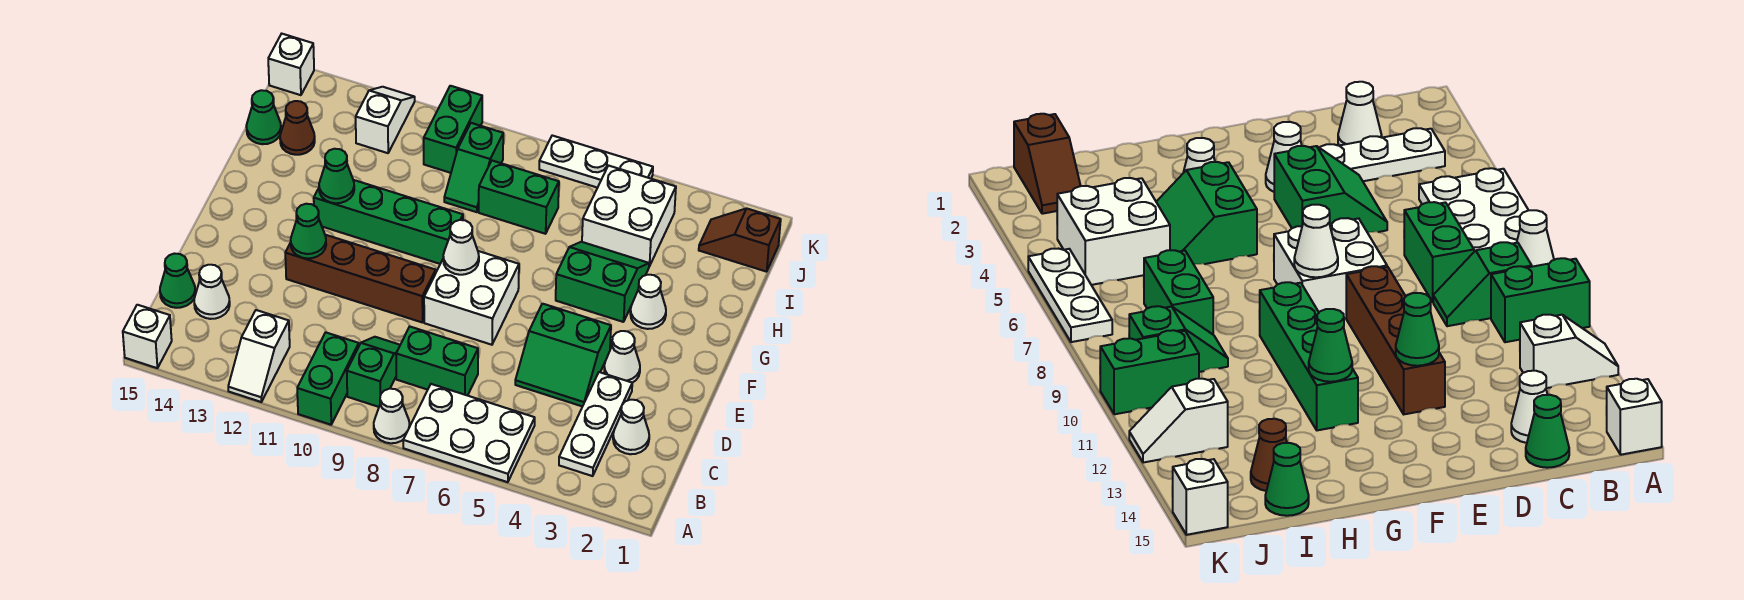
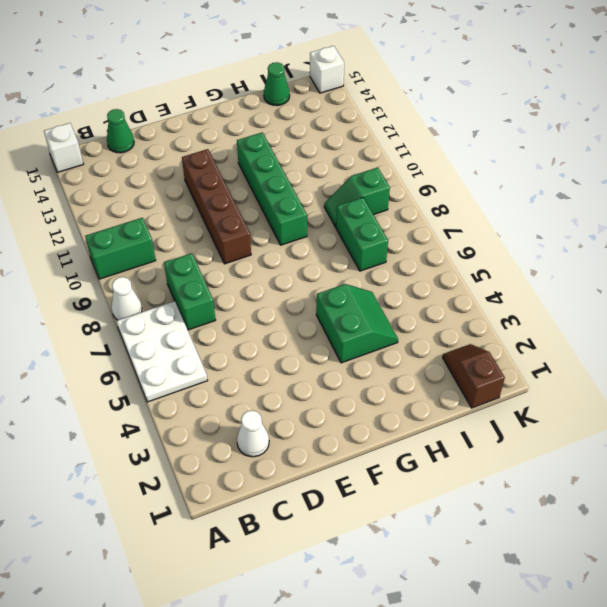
none -> white slope A12:B12 level 1 top B
none -> white plate B3:D3 level 1
none -> green slope B9:C9 level 1 top B
none -> white cone C14 level 1

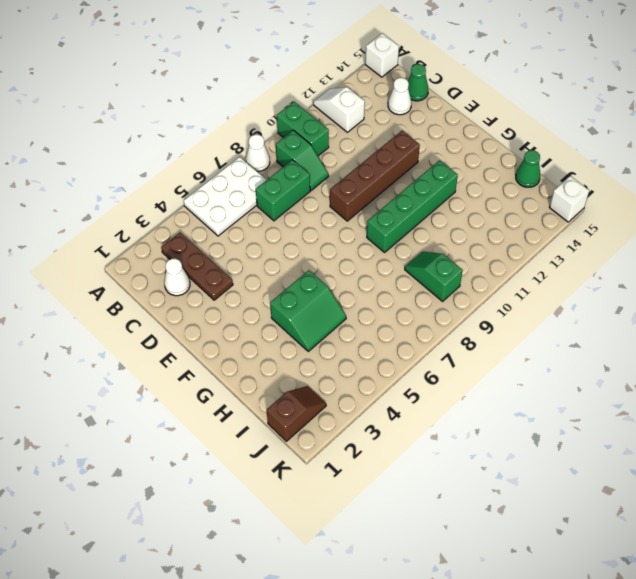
brown plate B3:D3 level 1 -> white plate B3:D3 level 1
none -> green slope D4:E5 level 1 top E
none -> white cone E3 level 1
none -> white brick E7:F8 level 1
none -> white cone G3 level 1

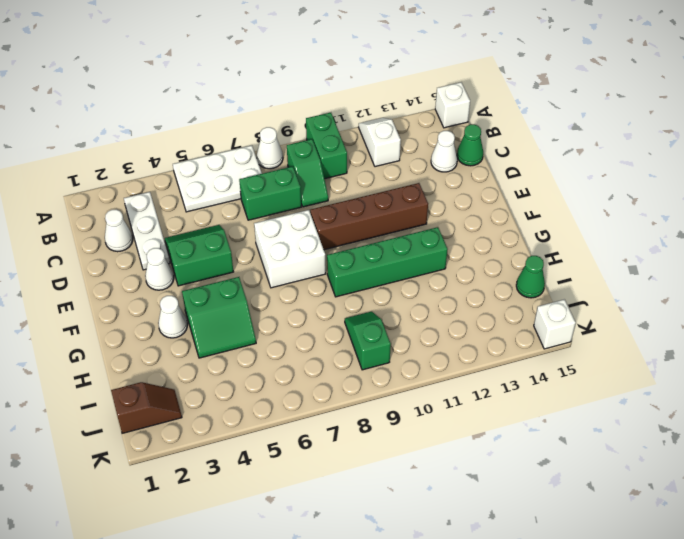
none -> white brick I4:J5 level 1
none -> green brick I7:I8 level 1
none -> brown cone I14 level 1
none -> green brick J10:K10 level 1

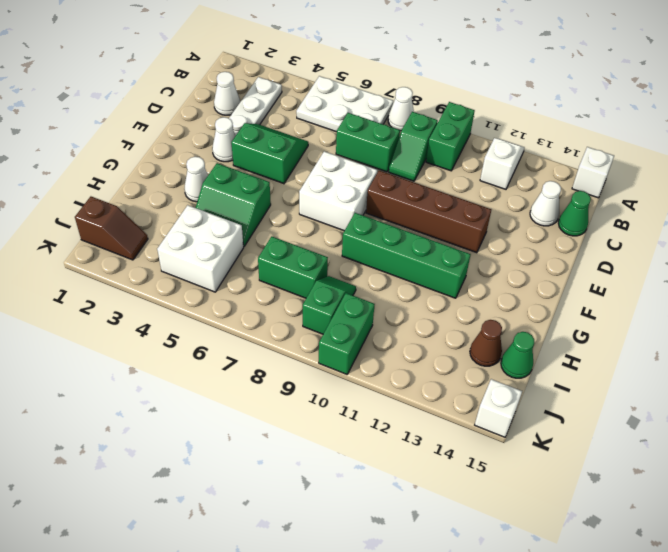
none -> white slope J12:K12 level 1 top J
none -> white plate K5:K7 level 1
none -> green cone E12 level 2
none -> white cone F8 level 2

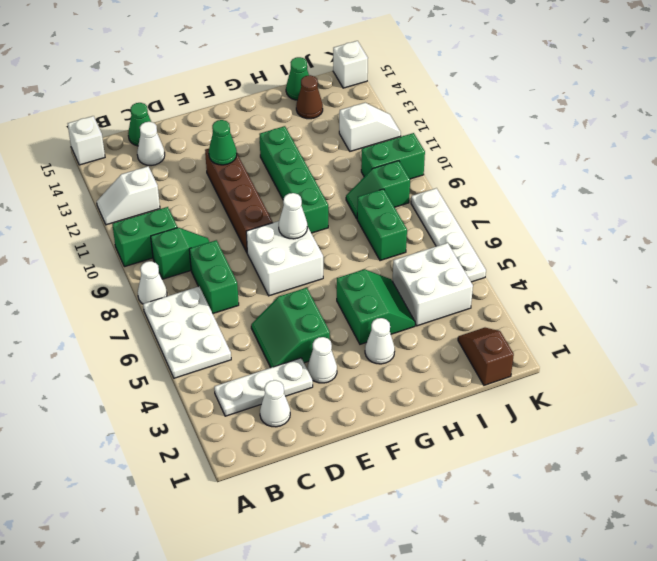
white plate K5:K8 level 1 -> white plate K5:K7 level 1
none -> green cone G12 level 2

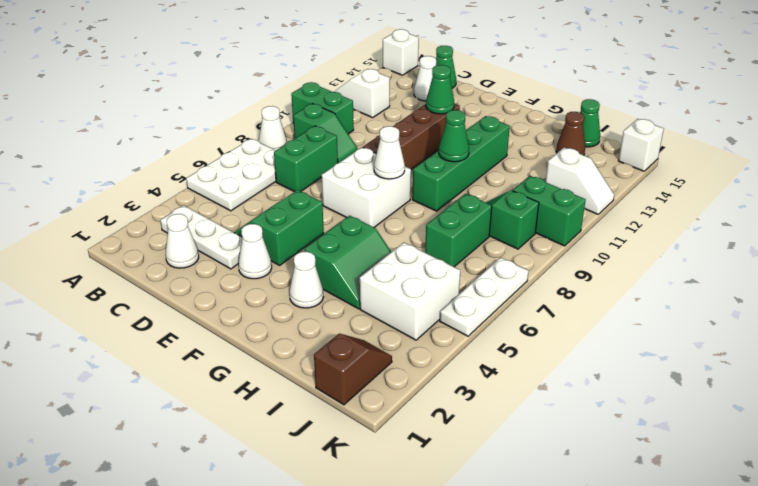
green cone G10 level 2 -> green cone G12 level 2

